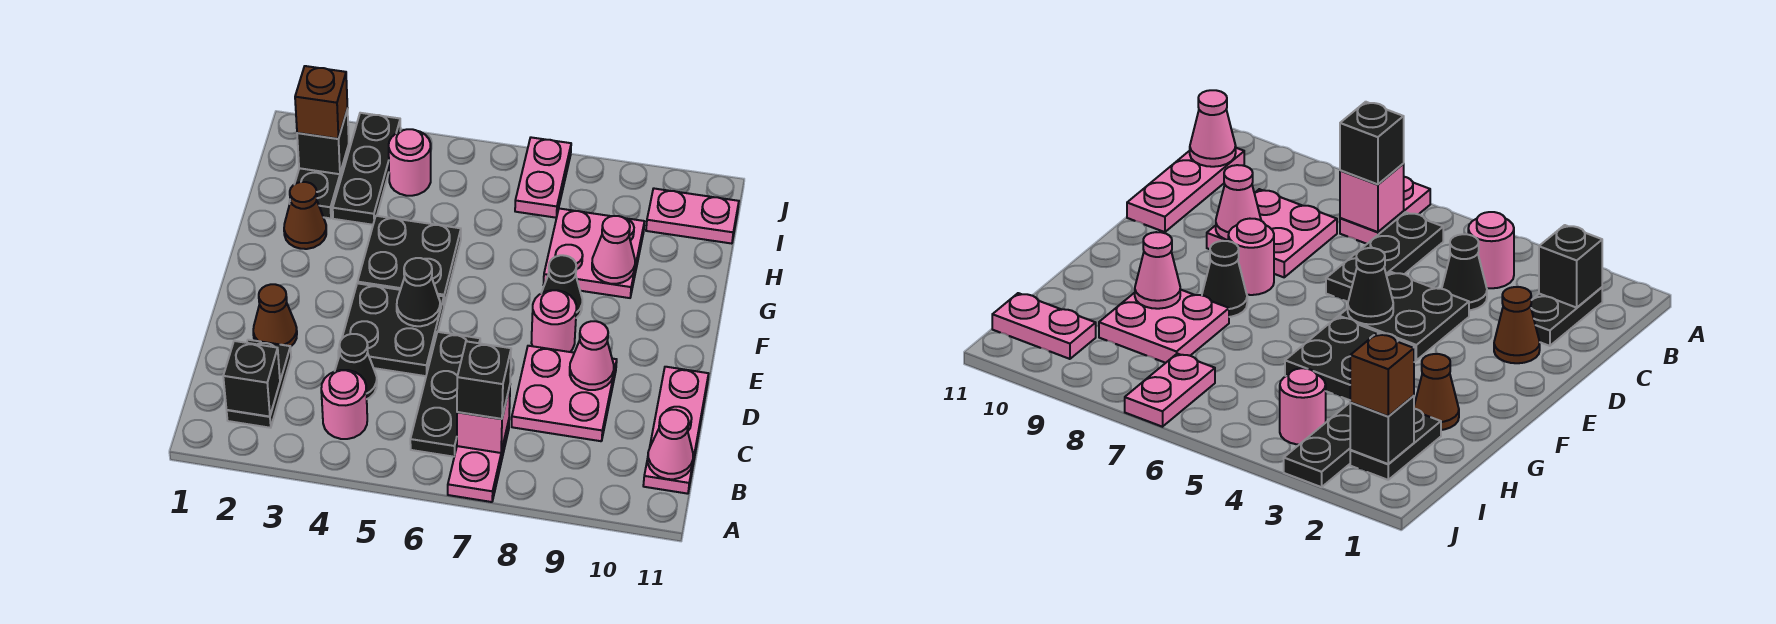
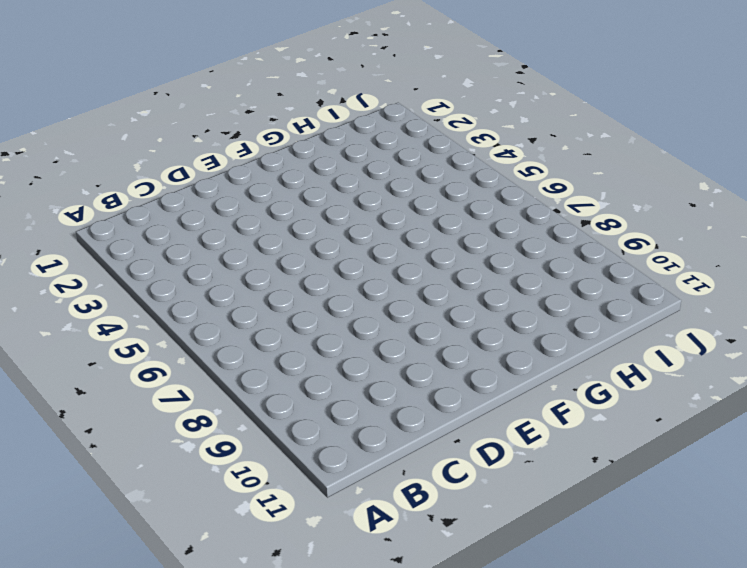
none -> pink plate A7:B7 level 1
none -> black plate B2:C2 level 1
none -> pink round brick B4 level 1

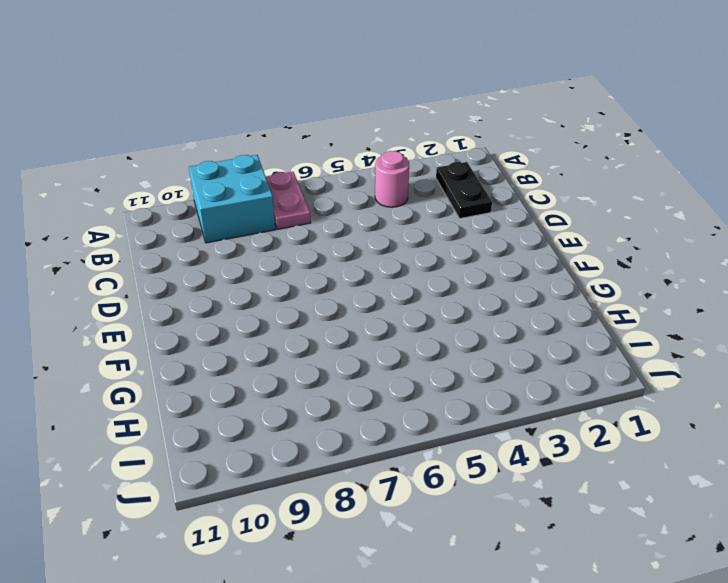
cyan brick A8:B9 level 1 -> none
none -> black plate B6:D6 level 1
none -> pink plate B11:D11 level 1
none -> black cone C4 level 1

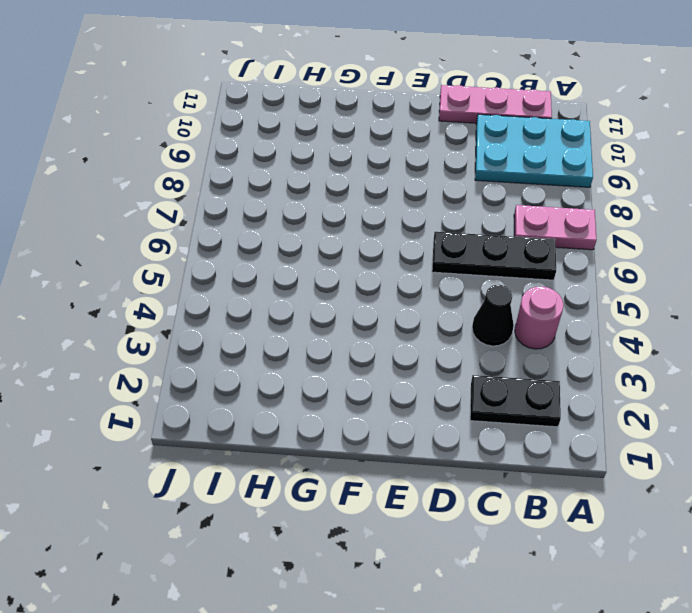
cyan plate A9:C10 level 1 -> pink plate C8:D9 level 1
none -> brown cone D2 level 1
none -> black plate D4:E5 level 1
none -> pink round brick E8 level 1

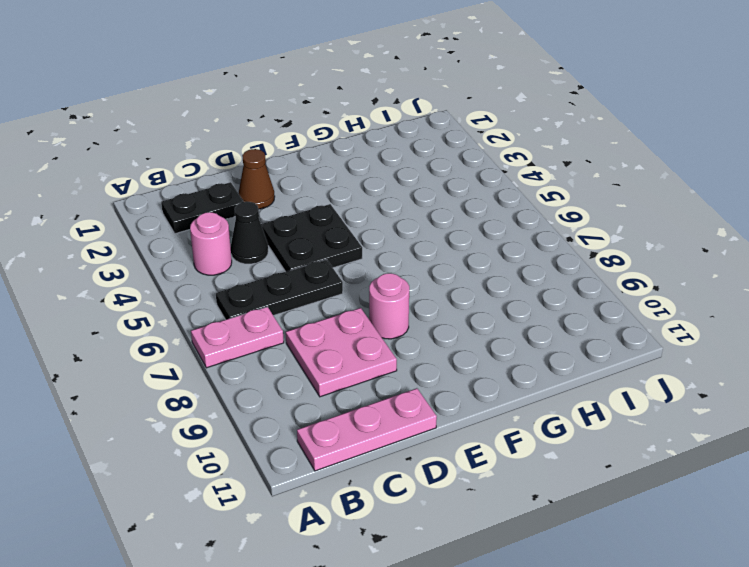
none -> black plate F4:G5 level 1
none -> black cone F8 level 1
none -> brown cone G2 level 1

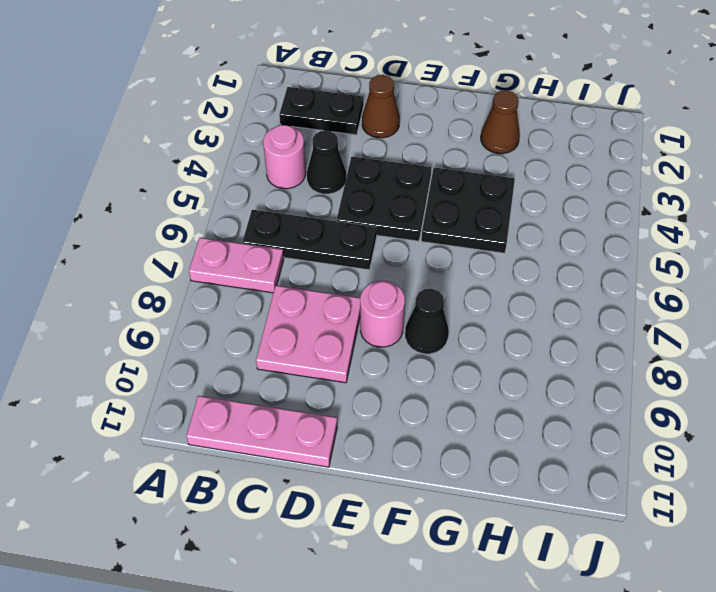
none -> pink plate G8:H9 level 1
none -> black plate H2:I2 level 1
none -> black plate H3:J3 level 1

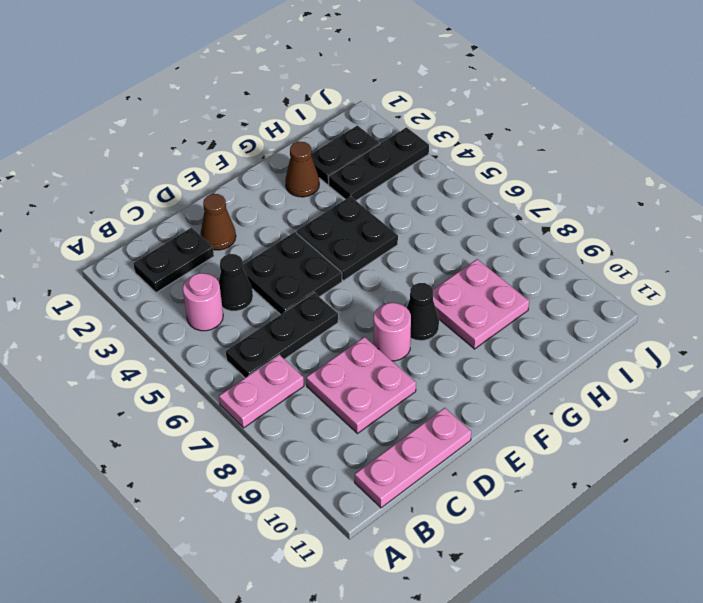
none -> pink round brick I4 level 1
none -> pink plate I7:J7 level 1
none -> pink plate I10:I11 level 1

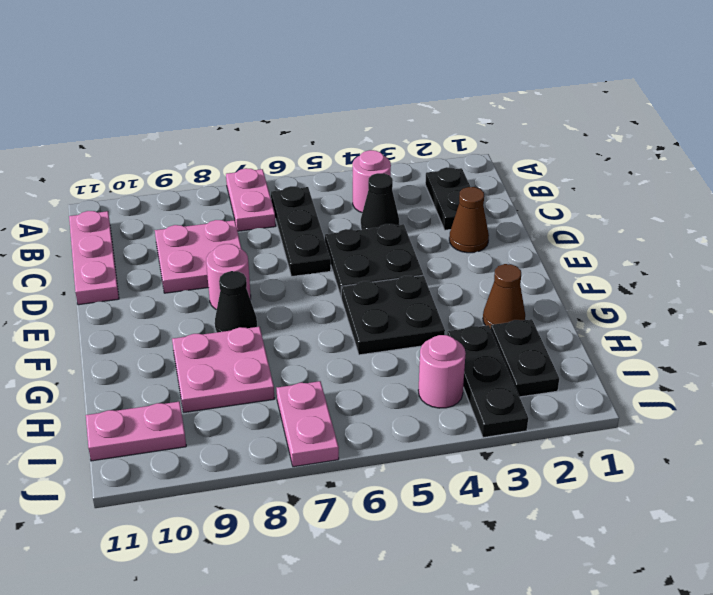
none -> black brick B2 level 2
none -> pink brick B7 level 2
none -> pink cone B11 level 2

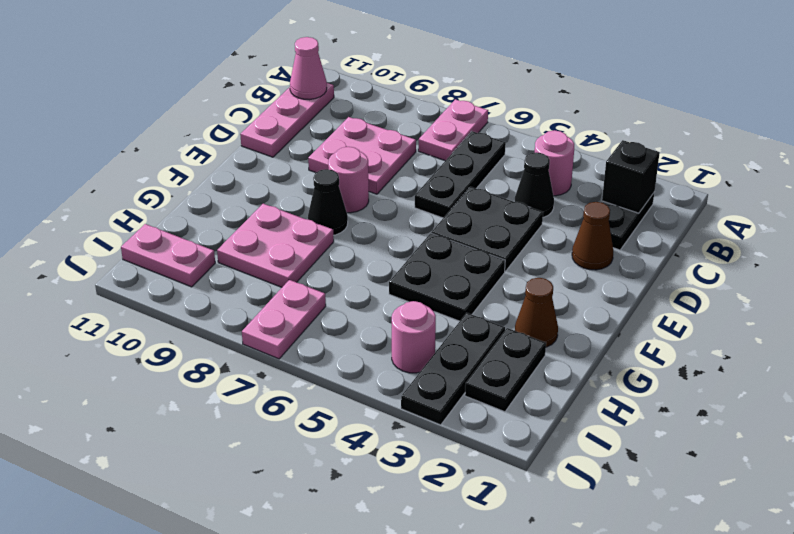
none -> pink brick B7 level 2
none -> pink cone D9 level 2
none -> black cone E5 level 2

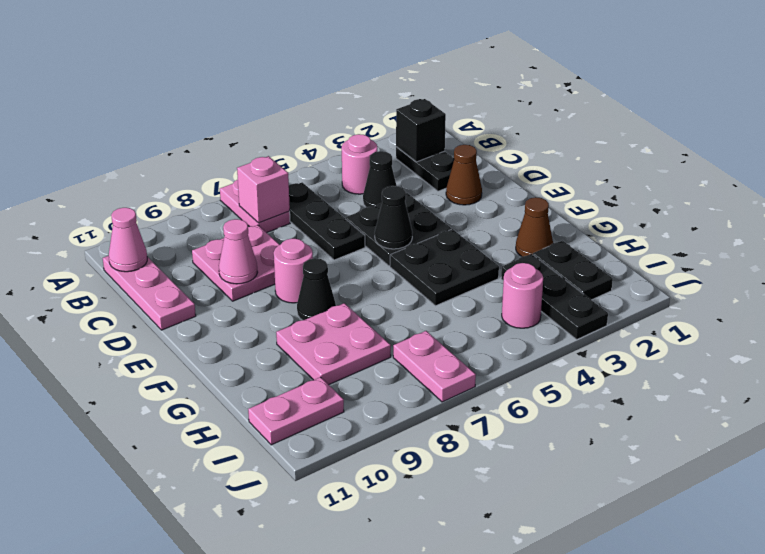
none -> pink cone G9 level 2
none -> black brick I2 level 2
none -> black brick B7 level 3

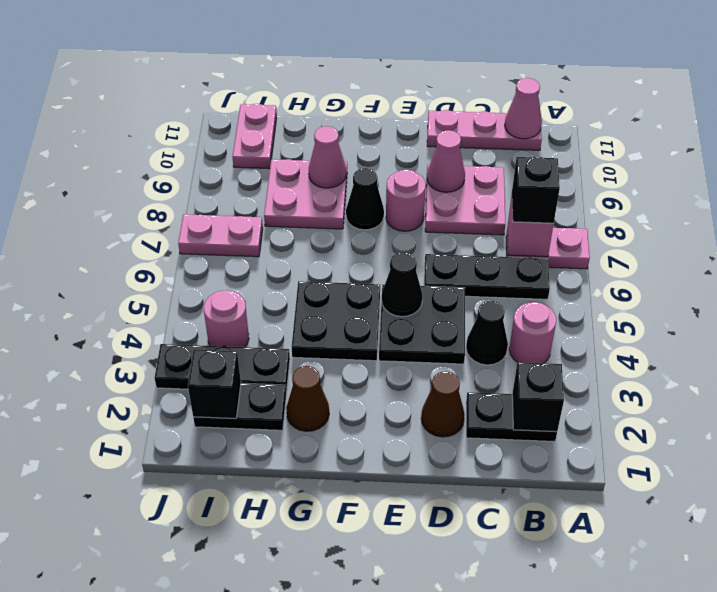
none -> brown brick I2 level 3

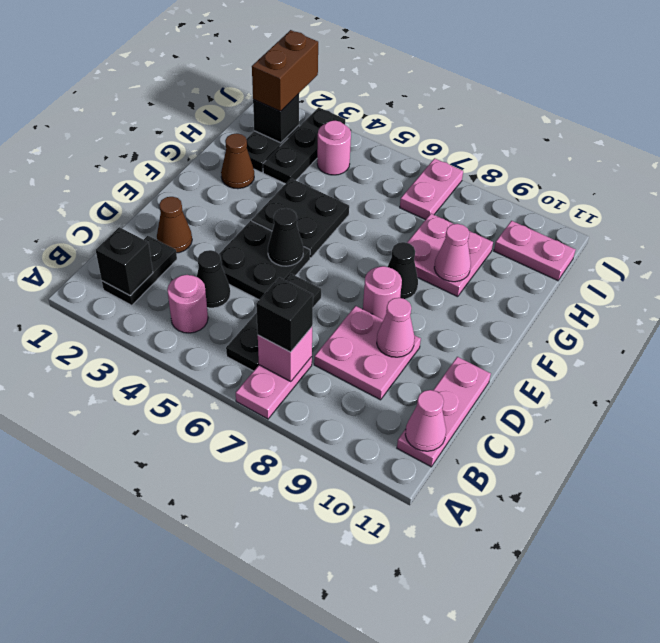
brown brick I2:J2 level 3 -> brown brick I2 level 3

